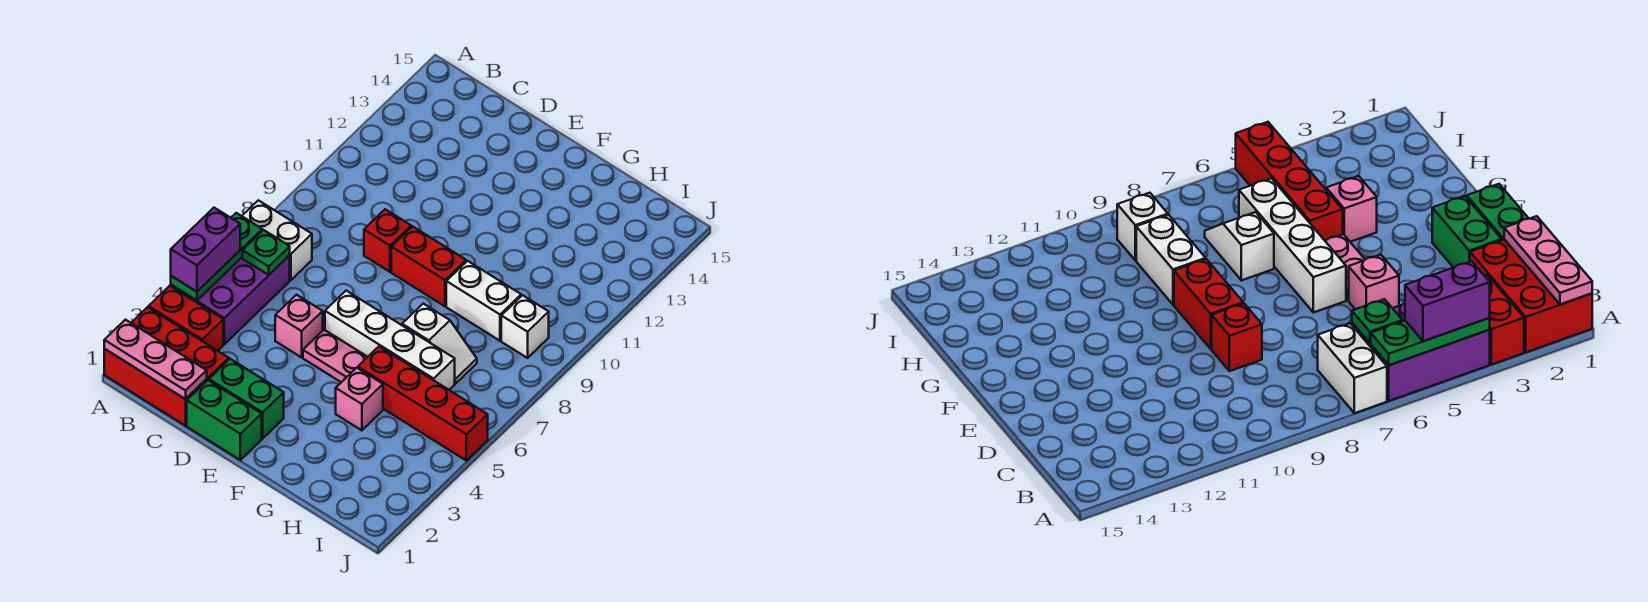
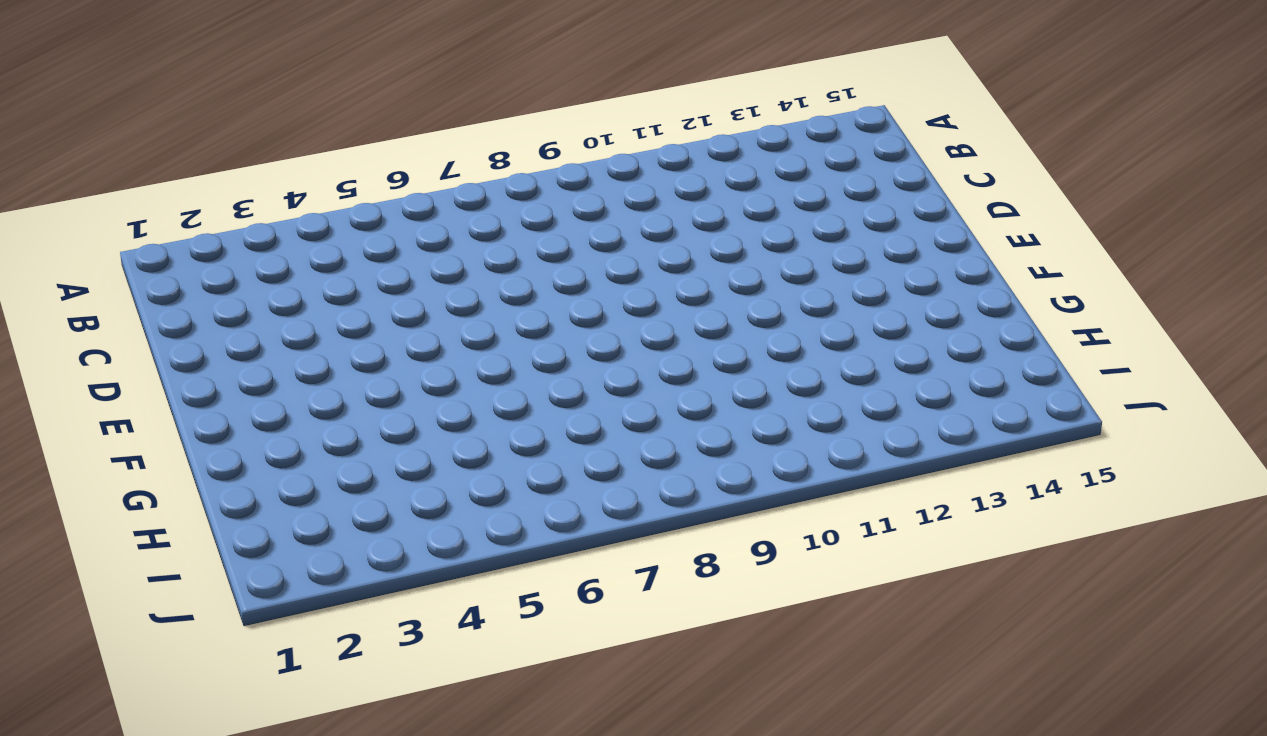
none -> red brick A1:C2 level 1
none -> red brick A3:B3 level 1
none -> purple brick A4:B6 level 1

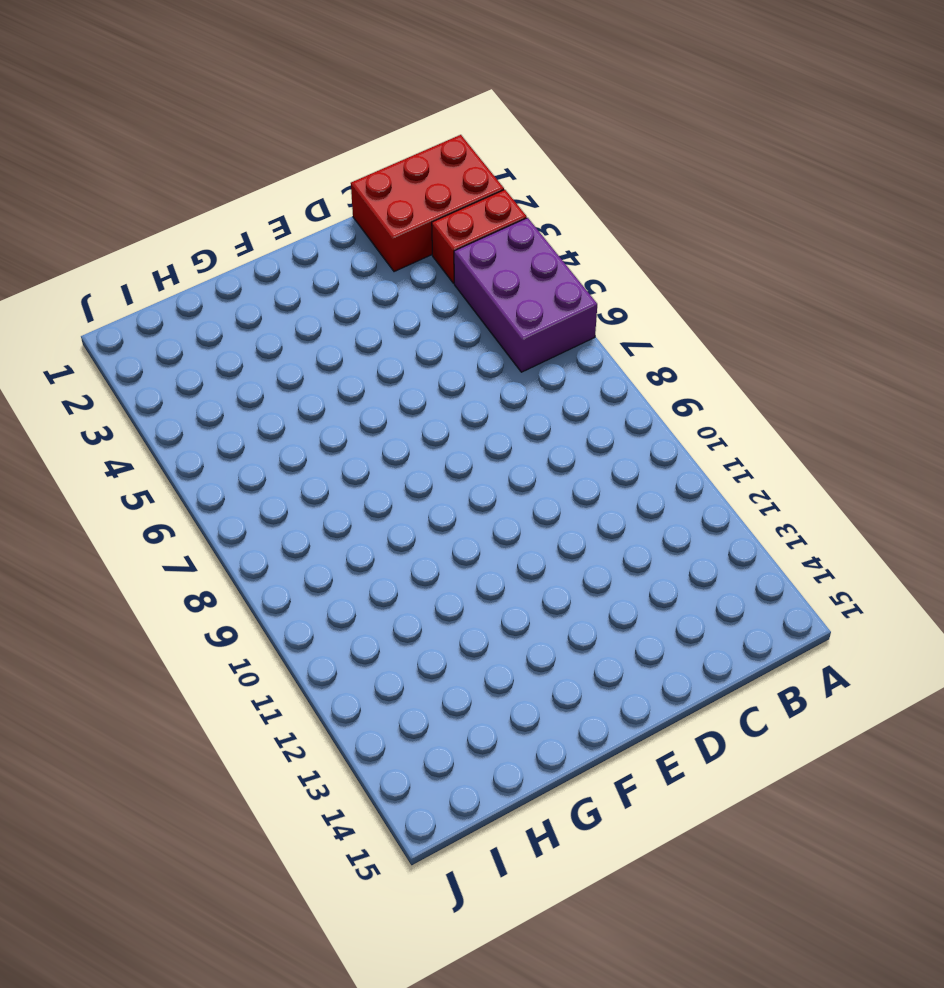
none -> white brick A7:B7 level 1
none -> green brick D1:E1 level 1
none -> green brick D2:E2 level 1

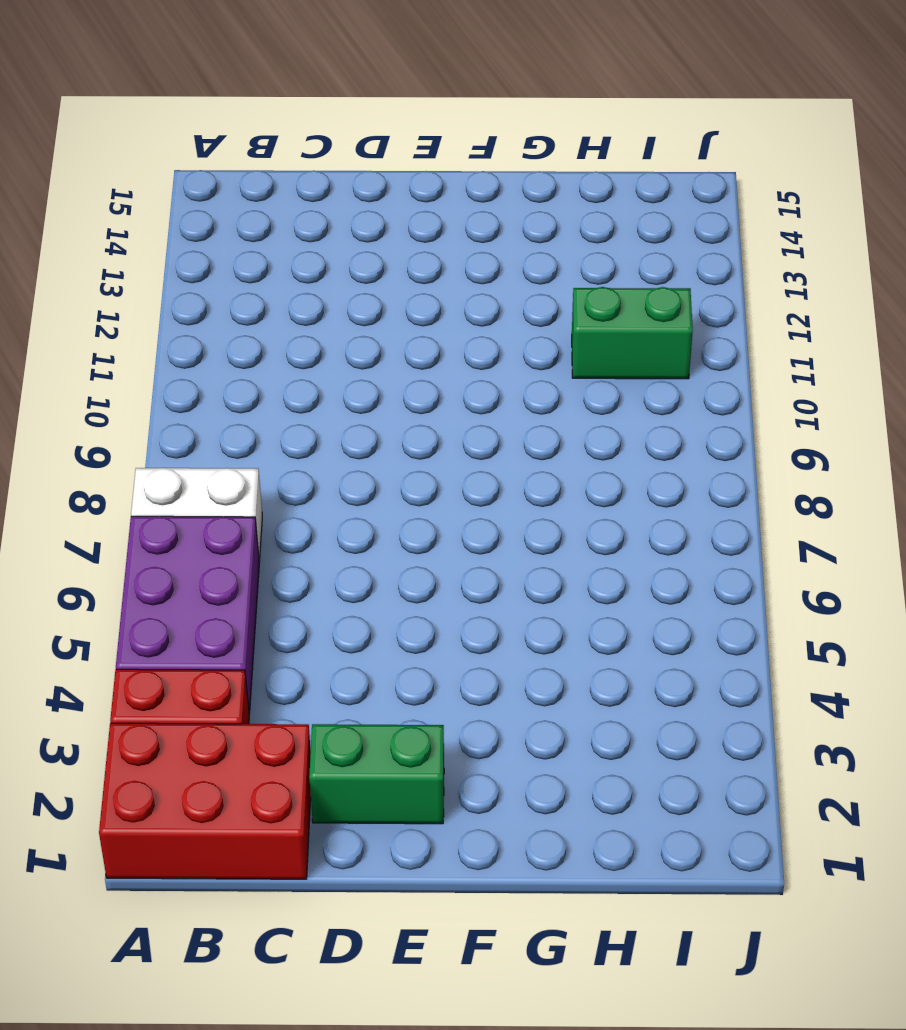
green brick H11:I11 level 1 -> green brick D1:E1 level 1
none -> pink brick D5 level 1
none -> red brick D9 level 1
none -> pink plate E5:F5 level 1

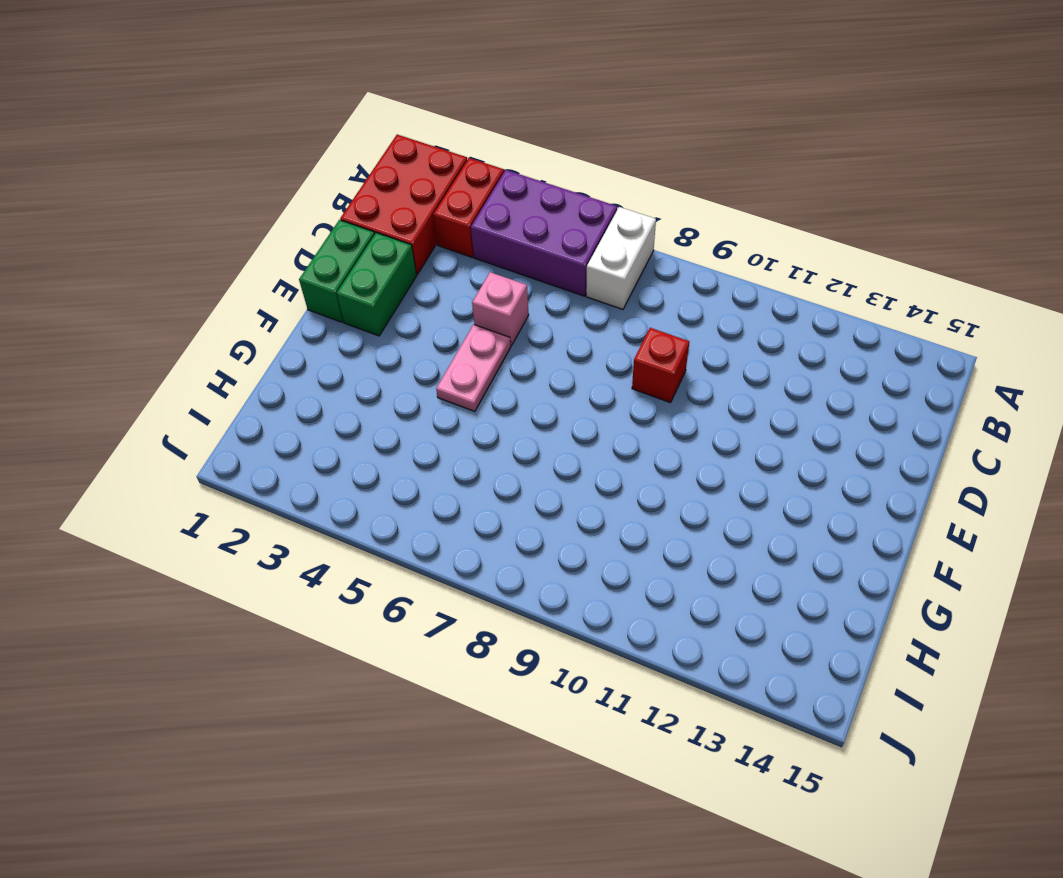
none -> white brick E6:H6 level 1
none -> red brick E9:F9 level 1
none -> pink brick G4 level 1

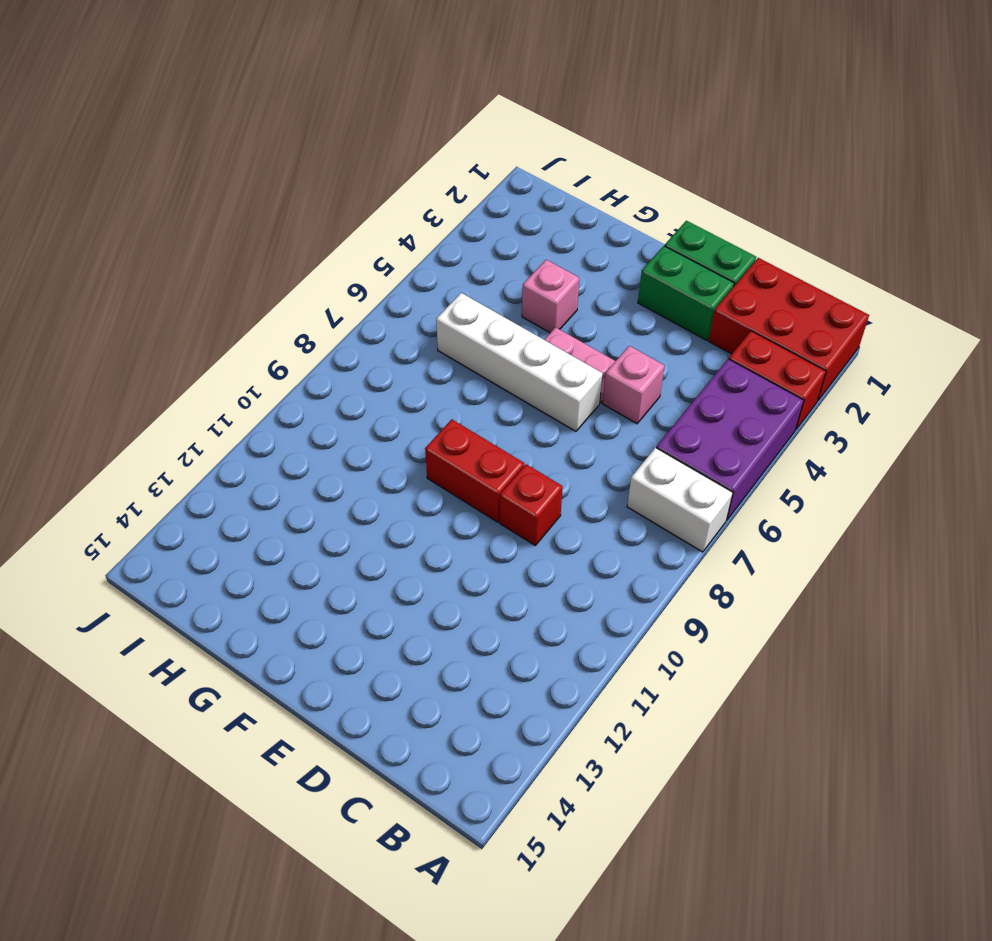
none -> red brick G5:J5 level 1
none -> white slope G7:H7 level 1 top G
none -> white brick G9:H9 level 1

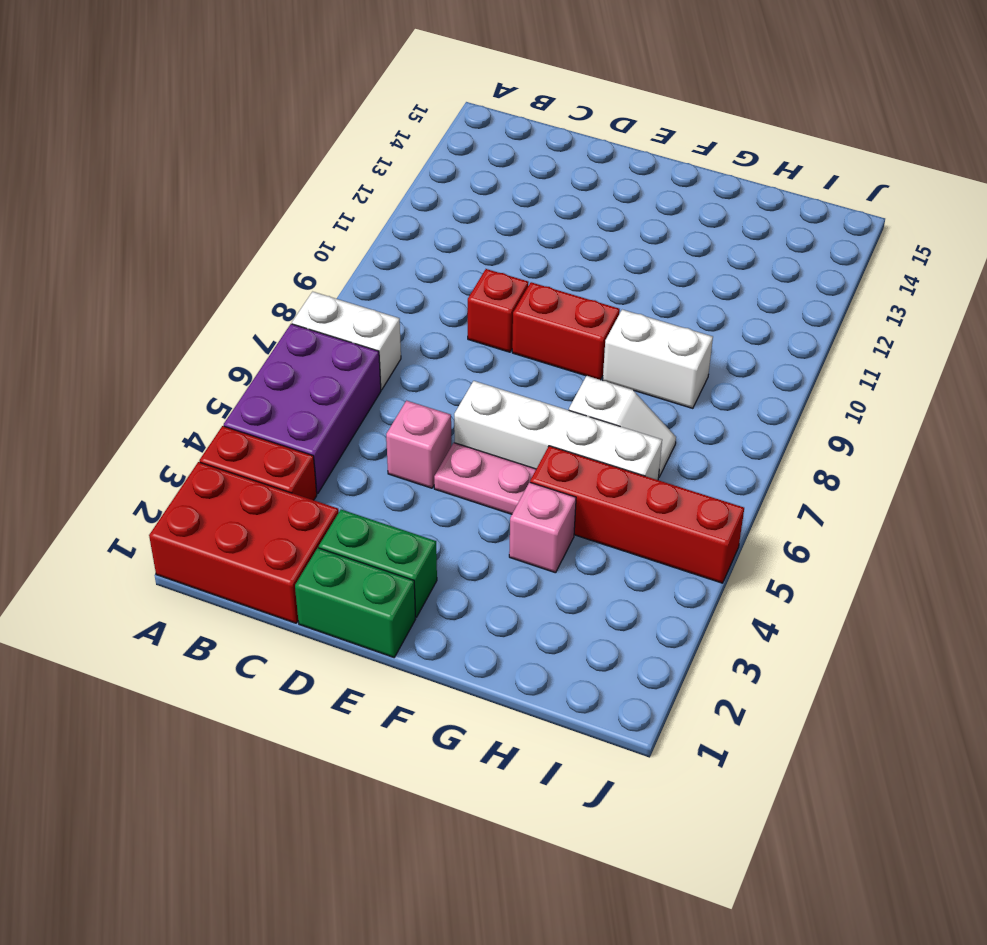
none -> white brick I9 level 1
none -> pink plate A1:C1 level 2
none -> green plate A4:A6 level 2

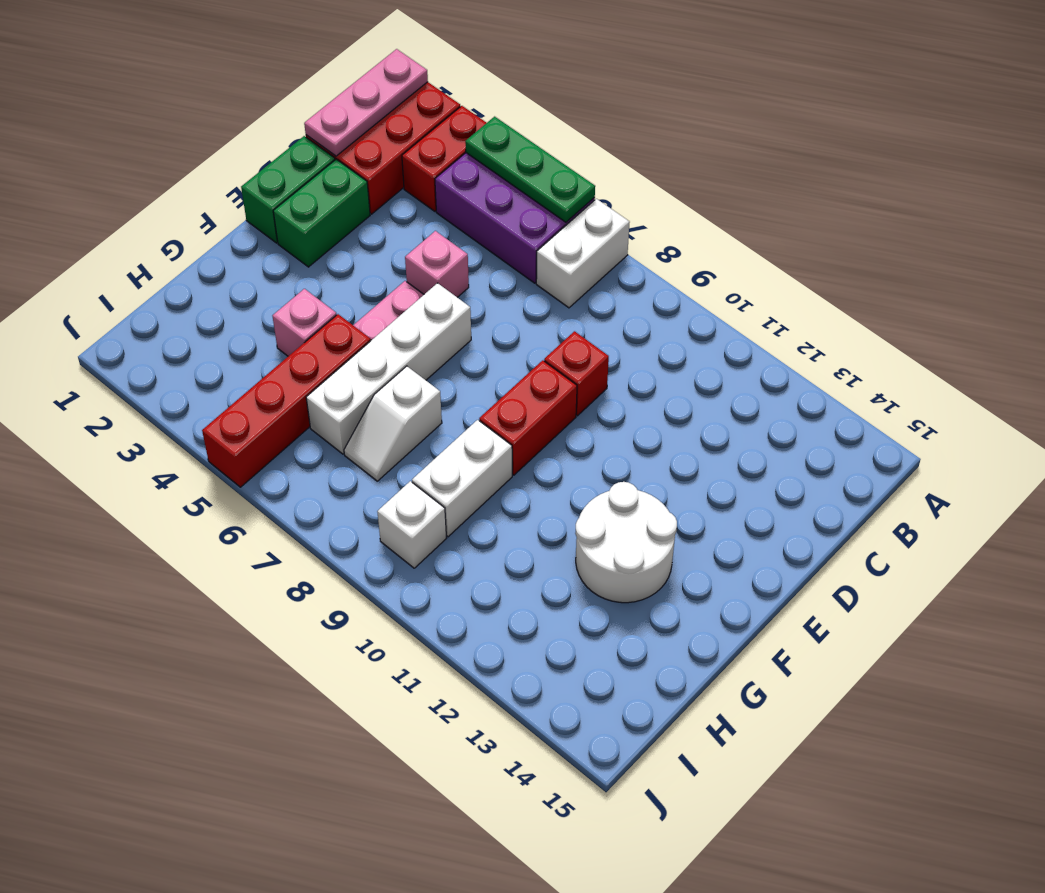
white round brick F12:G13 level 1 -> none
none -> green plate B6 level 2
none -> purple brick A4:A5 level 3

